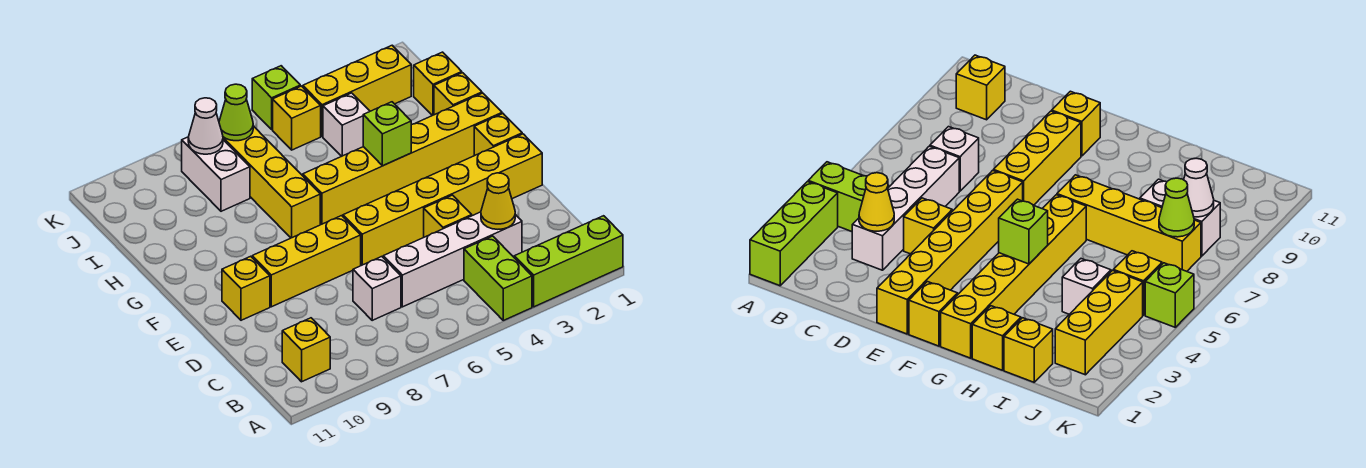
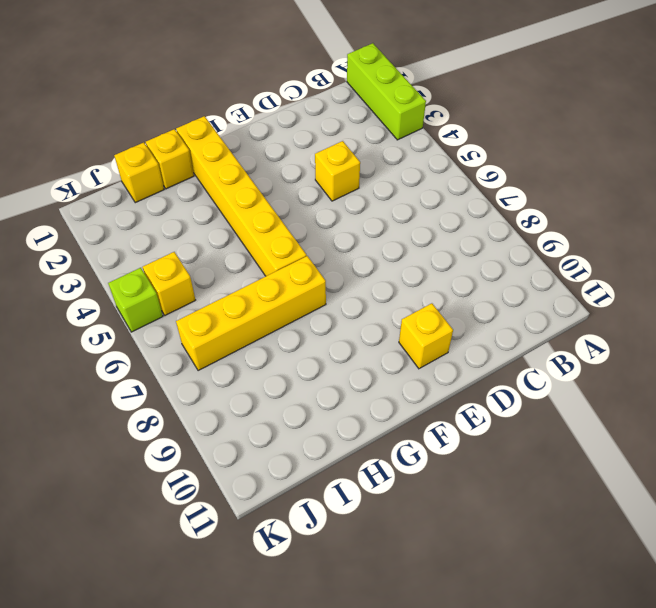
none -> lime brick A4:B4 level 1
none -> yellow brick B10 level 1
none -> white brick C3:C6 level 1

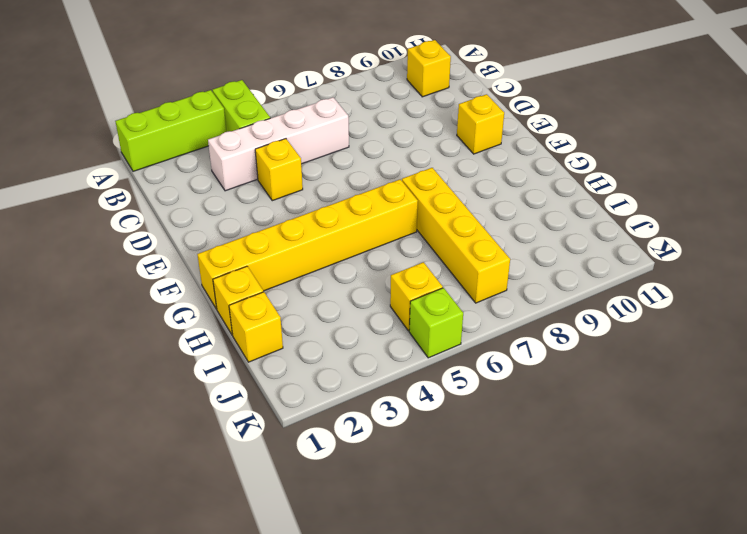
none -> white brick C7 level 1
none -> yellow brick E1:E6 level 1
none -> yellow brick E7:E9 level 1

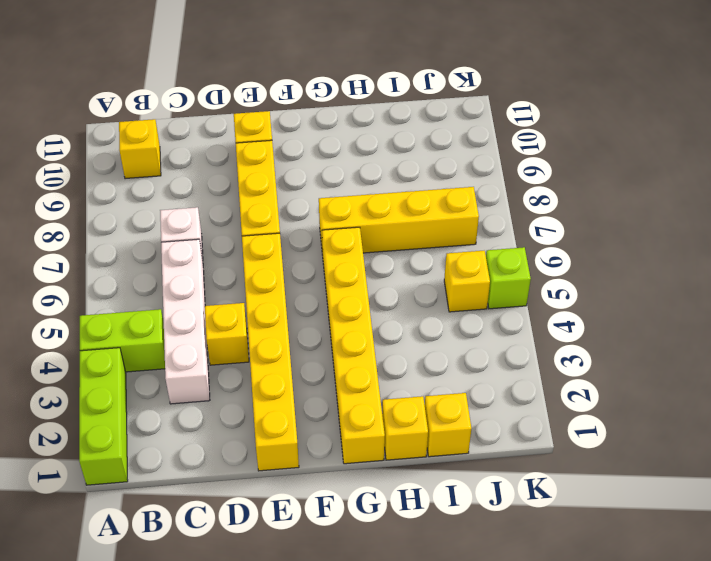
none -> yellow brick F1 level 1
none -> white brick I4 level 1
none -> white brick I8:J8 level 1

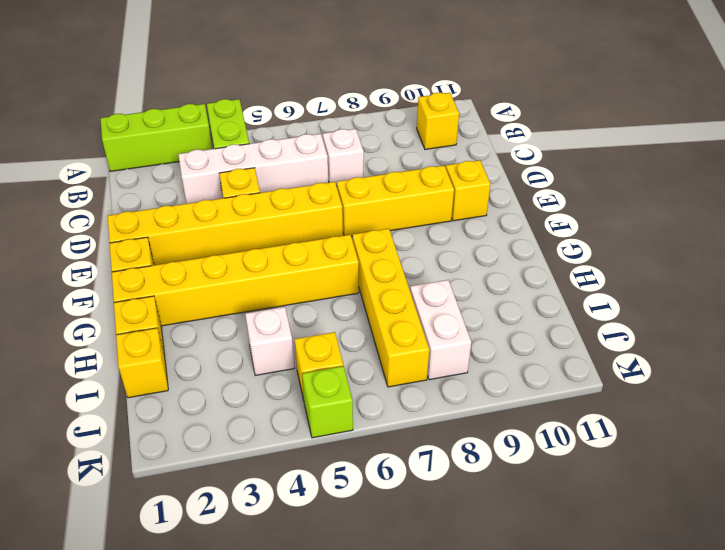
none -> yellow brick J2:J4 level 1
none -> yellow cone C3 level 2
none -> lime brick G4 level 2

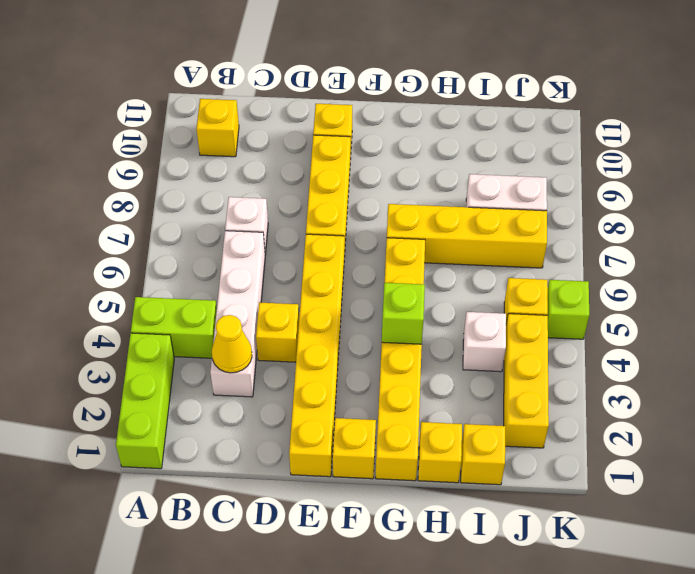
none -> lime cone J7 level 2
none -> white cone J8 level 2

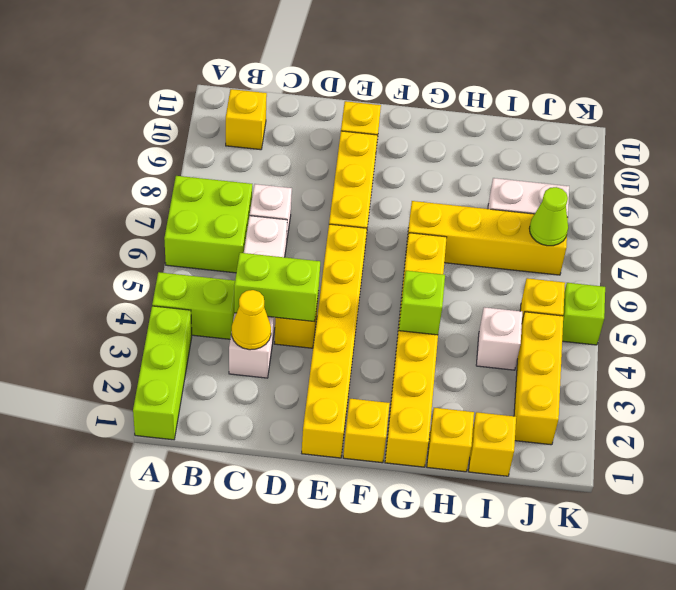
lime brick A6:B7 level 1 -> none
lime brick C4:D4 level 2 -> none
none -> white cone J8 level 2

